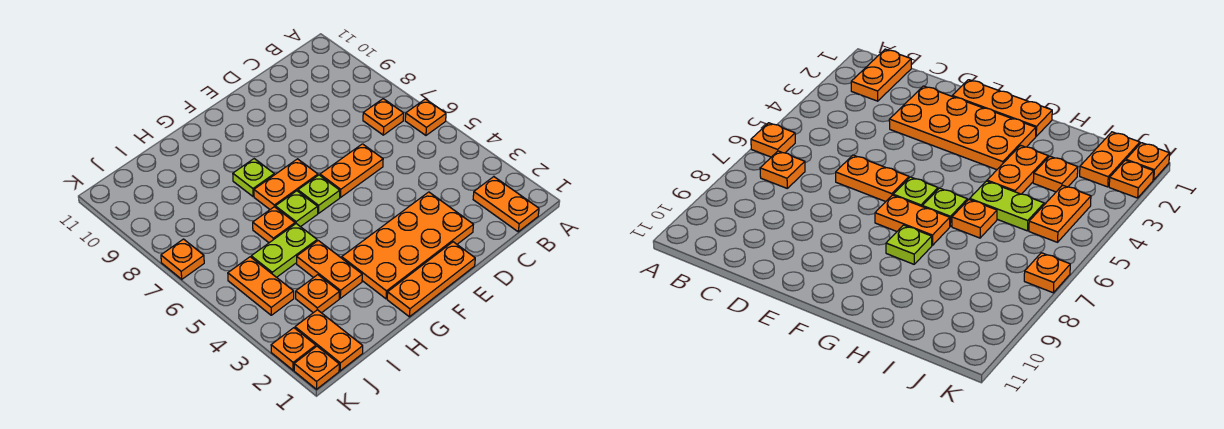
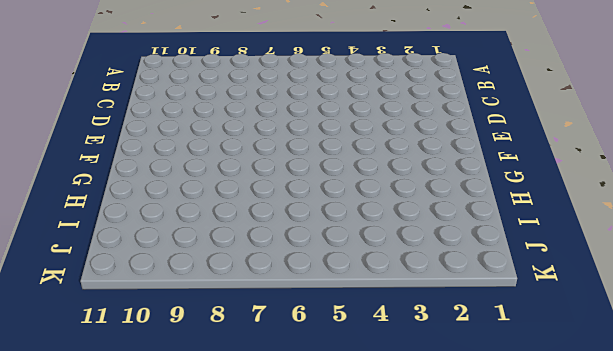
none -> orange plate A6 level 1
none -> orange plate B1:B2 level 1
none -> orange plate B7 level 1

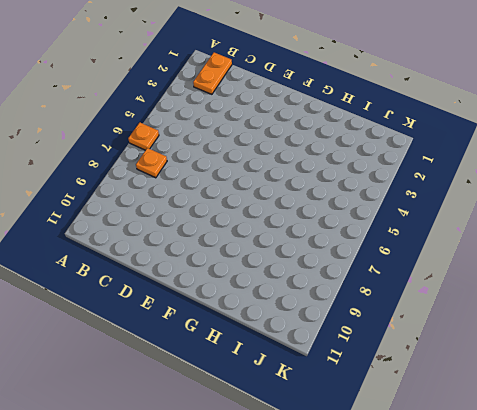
none -> orange plate D2:G3 level 1
none -> orange plate D6:E6 level 1
none -> orange plate E1:G1 level 1

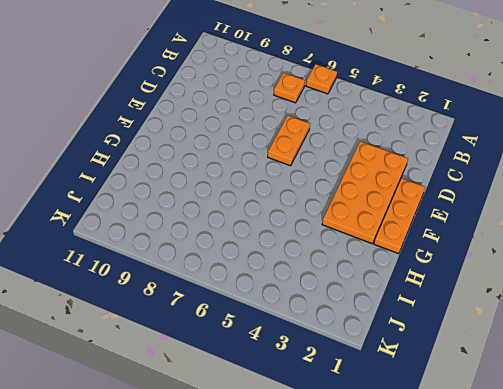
none -> orange plate B1:B2 level 1
none -> lime plate F6 level 1
none -> orange plate F7:G7 level 1

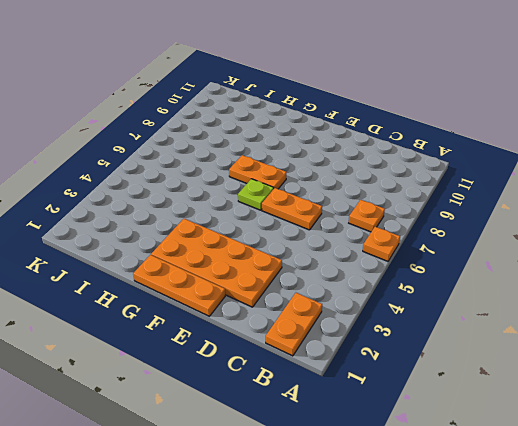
none -> lime plate G6 level 1
none -> lime plate G8 level 1
none -> orange plate H3:H4 level 1

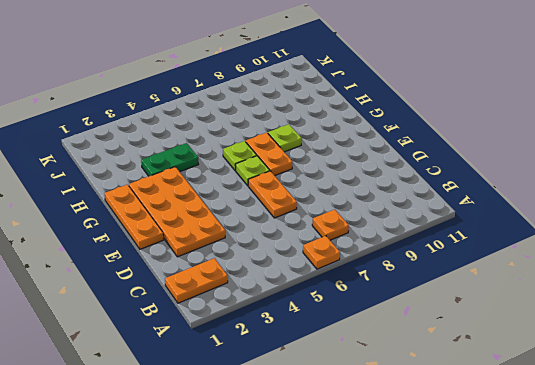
green plate H3:H4 level 1 -> orange plate H3:H4 level 1
none -> lime plate H5:I5 level 1
none -> orange plate H6 level 1
none -> orange plate I3 level 1

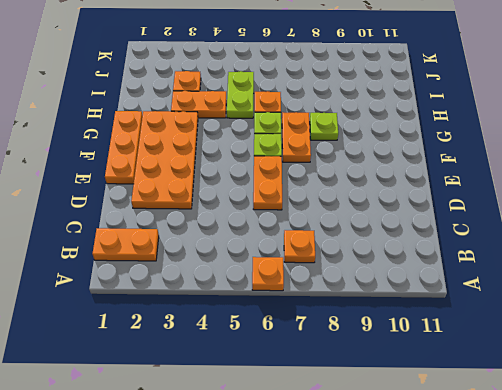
none -> orange plate J1:J2 level 1
none -> orange plate J4:J5 level 1
none -> orange plate K1 level 1

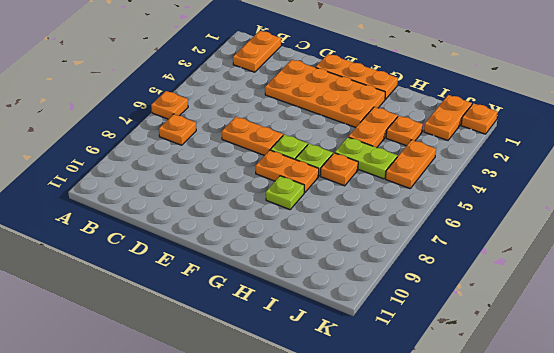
none -> orange plate K2 level 1
none -> orange plate K7 level 1

